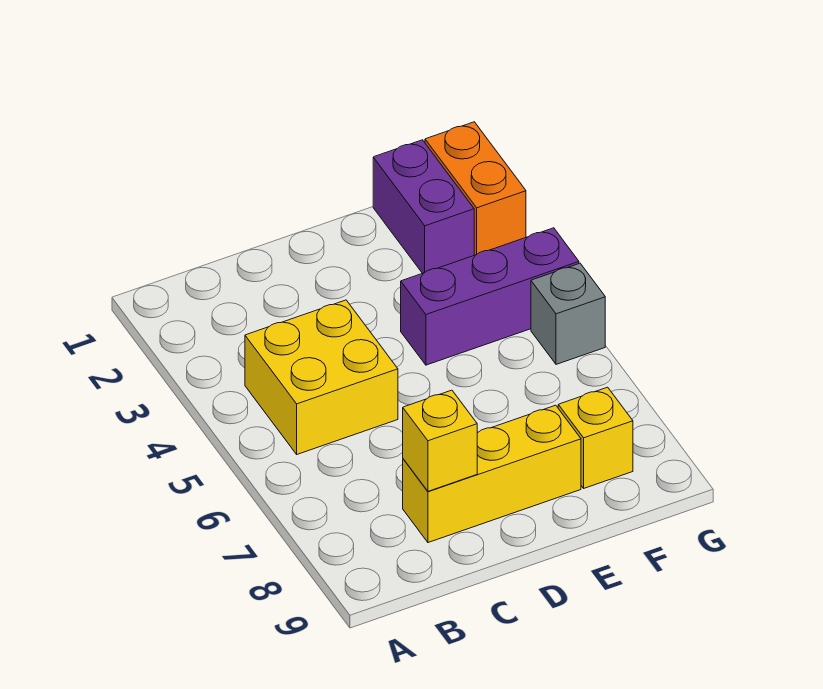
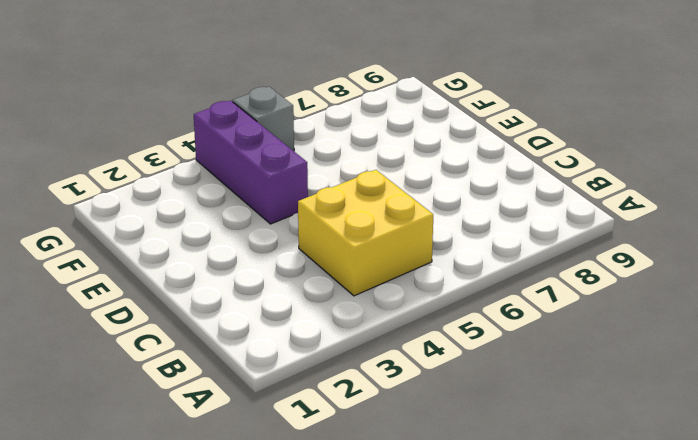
none -> yellow brick C8:E8 level 1
none -> purple brick F1:F2 level 1

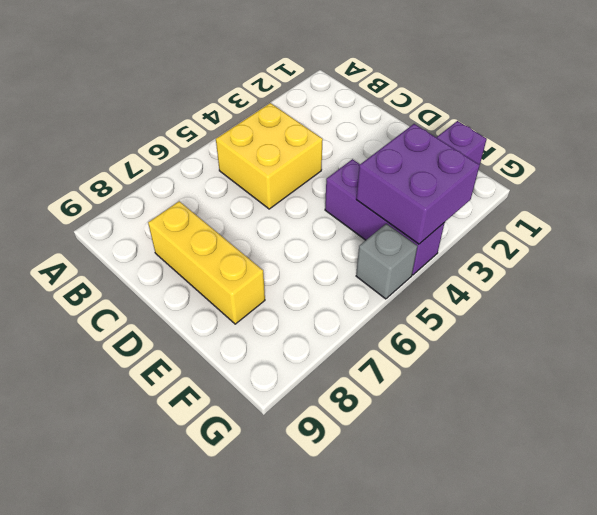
purple brick F3:G4 level 2 -> none
none -> yellow brick F8 level 1
none -> orange brick G1:G2 level 1

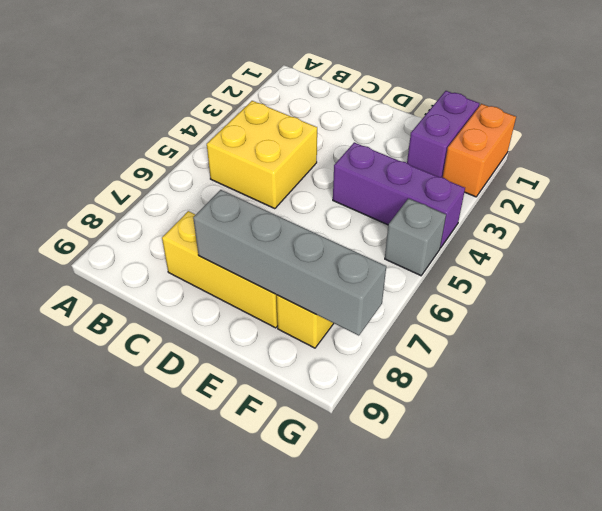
grey brick D8:G8 level 2 -> none
none -> yellow brick C8 level 2

